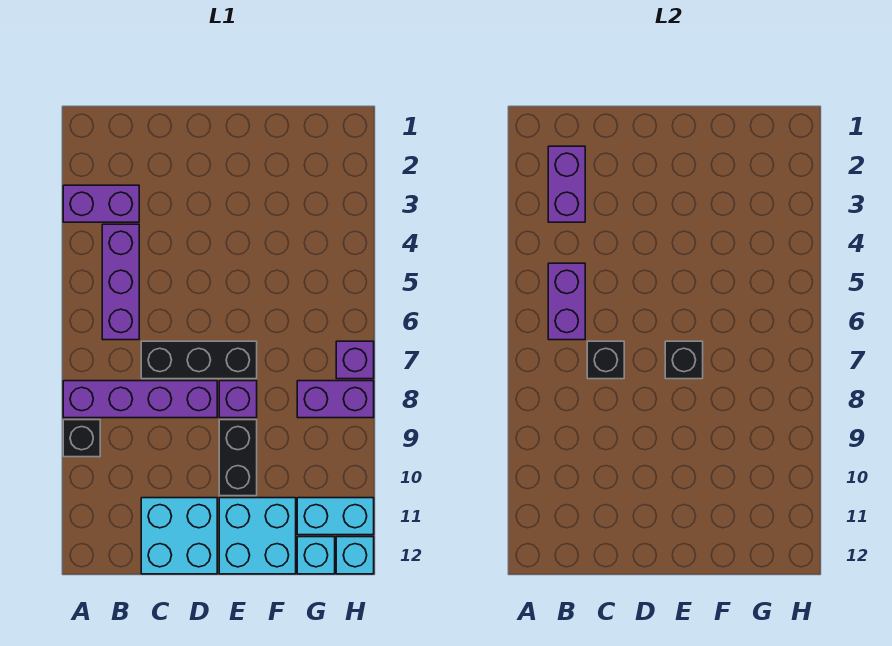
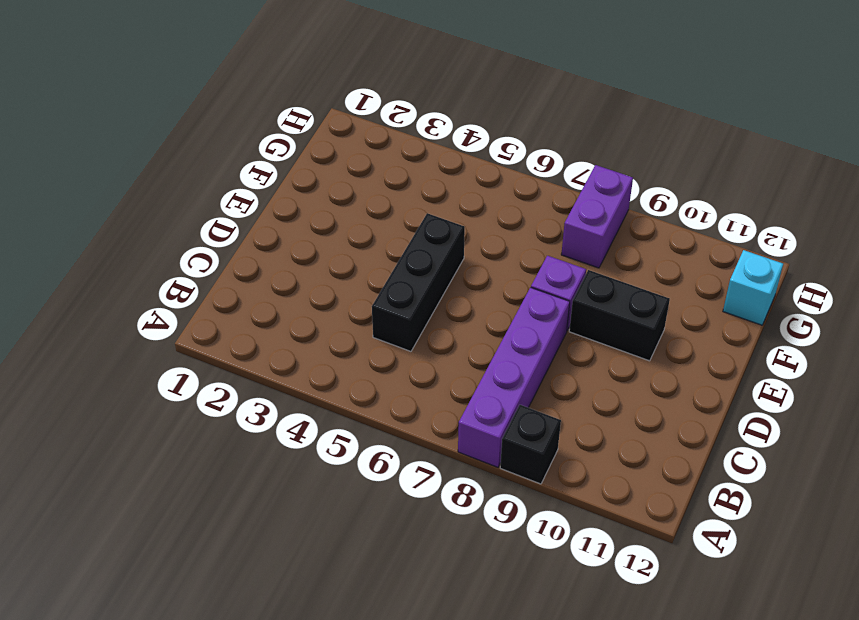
black brick C5:E5 level 1 -> black brick C7:E7 level 1
none -> purple brick A3:B3 level 1
none -> purple brick B4:B6 level 1
none -> cyan brick C11:D12 level 1

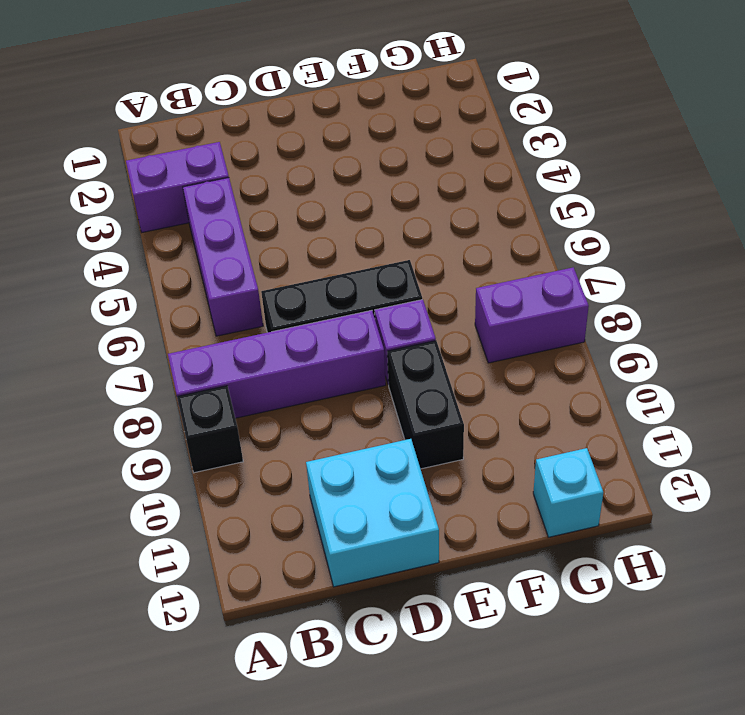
none -> cyan brick E11:F12 level 1
none -> cyan brick G11:H11 level 1
none -> purple brick H7 level 1

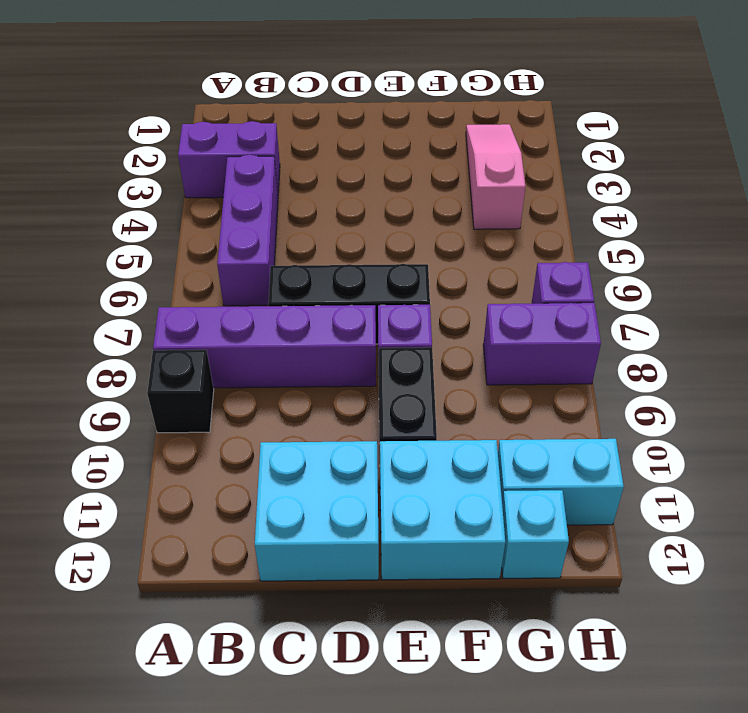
pink slope G2:G4 level 1 top 4 -> none
none -> cyan brick H12 level 1
none -> purple brick B2:B3 level 2
none -> purple brick B5:B6 level 2

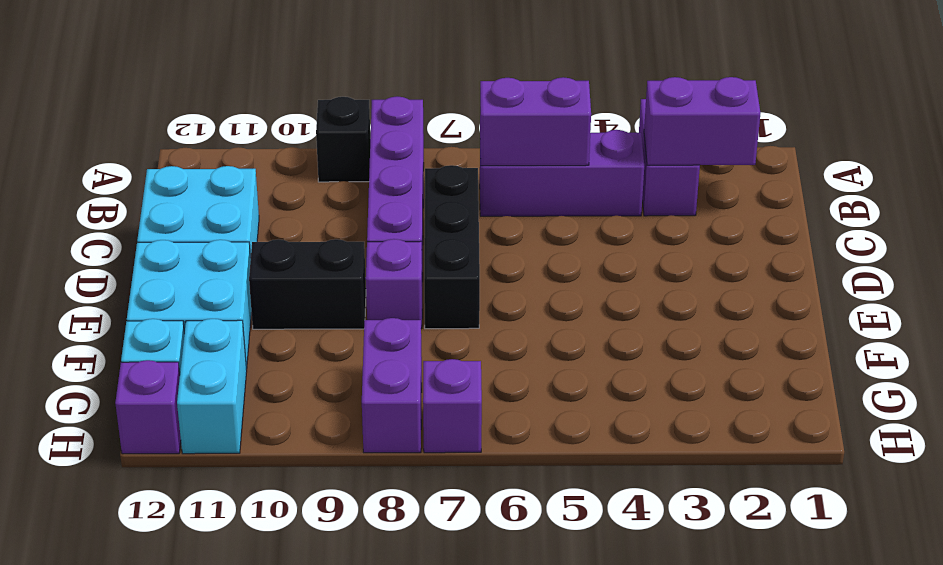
purple brick H12 level 1 -> cyan brick H12 level 1
none -> black brick C7 level 2
none -> black brick E7 level 2

